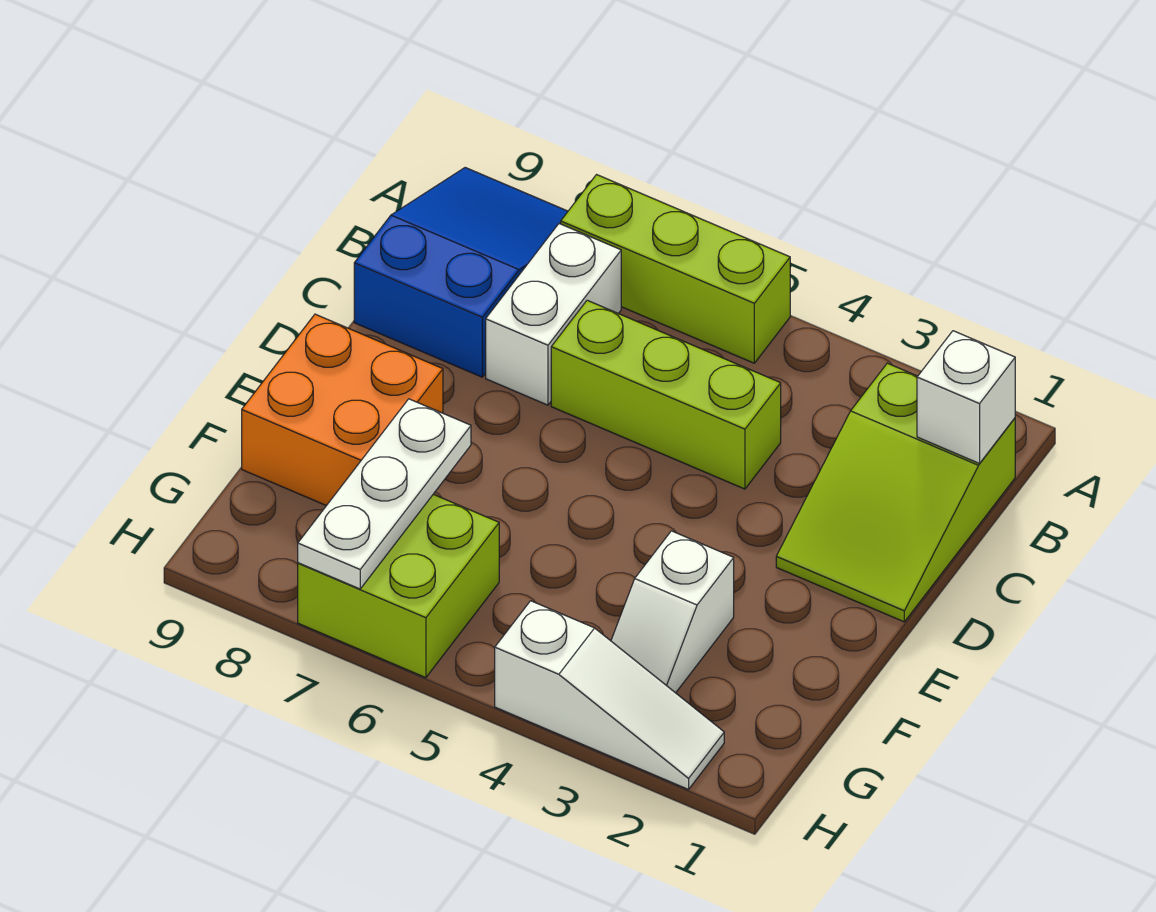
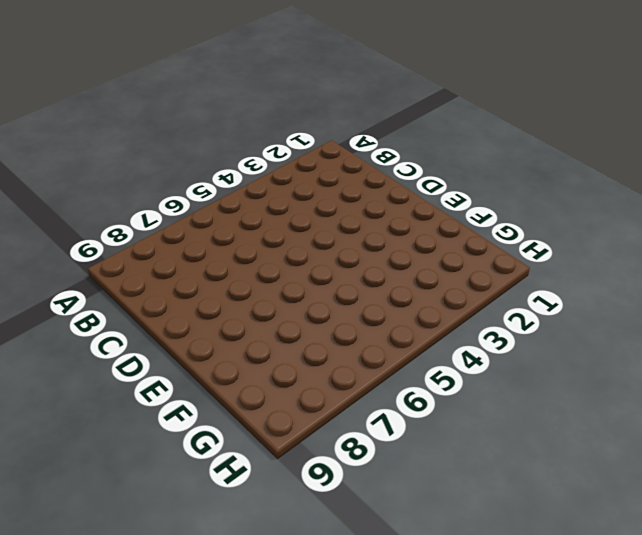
none -> lime brick A5:A7 level 1
none -> blue slope A8:C9 level 1 top C

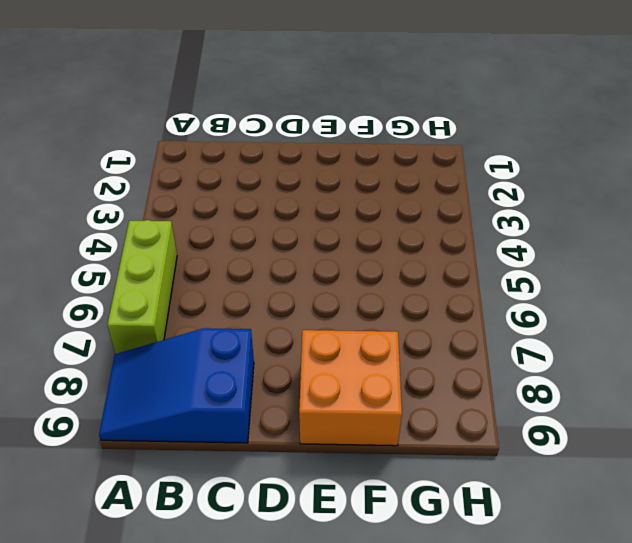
none -> lime slope B1:D2 level 1 top B
none -> white brick B7:C7 level 1

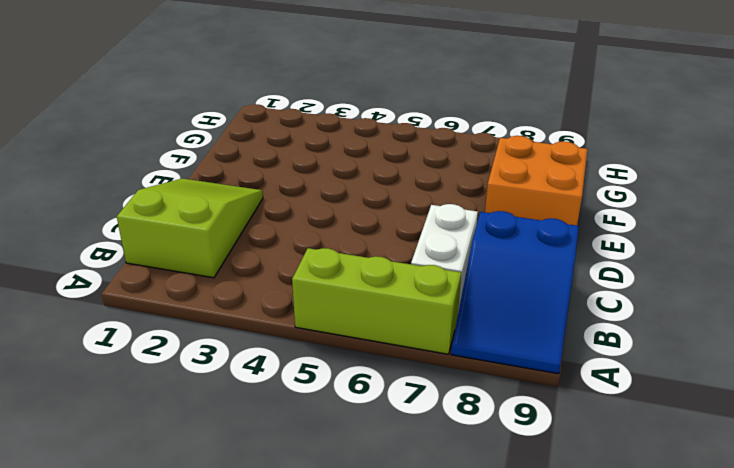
none -> lime brick C4:C6 level 1
none -> white slope F3:G3 level 1 top F

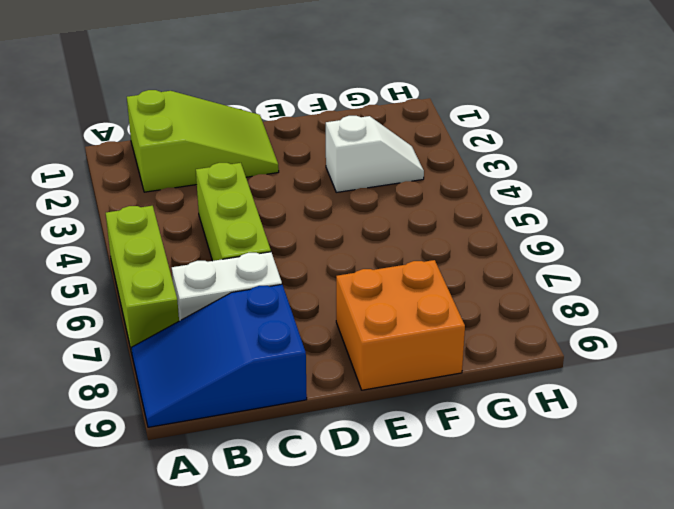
none -> lime brick G6:H7 level 1
none -> white slope H2:H4 level 1 top 4

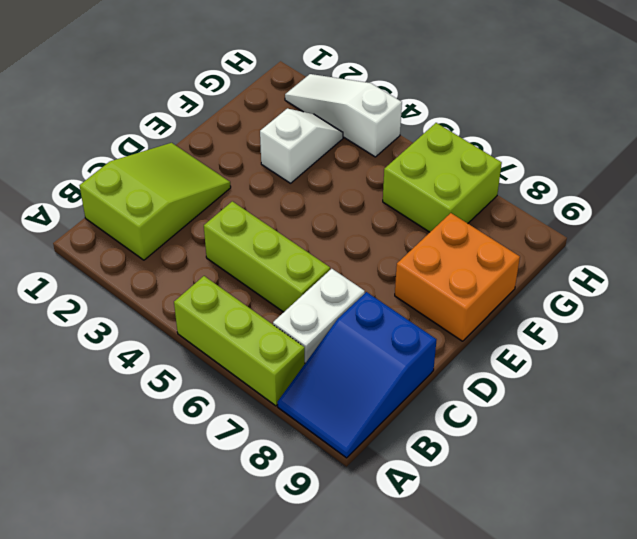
none -> white brick B1 level 2
none -> white plate F7:H7 level 2

